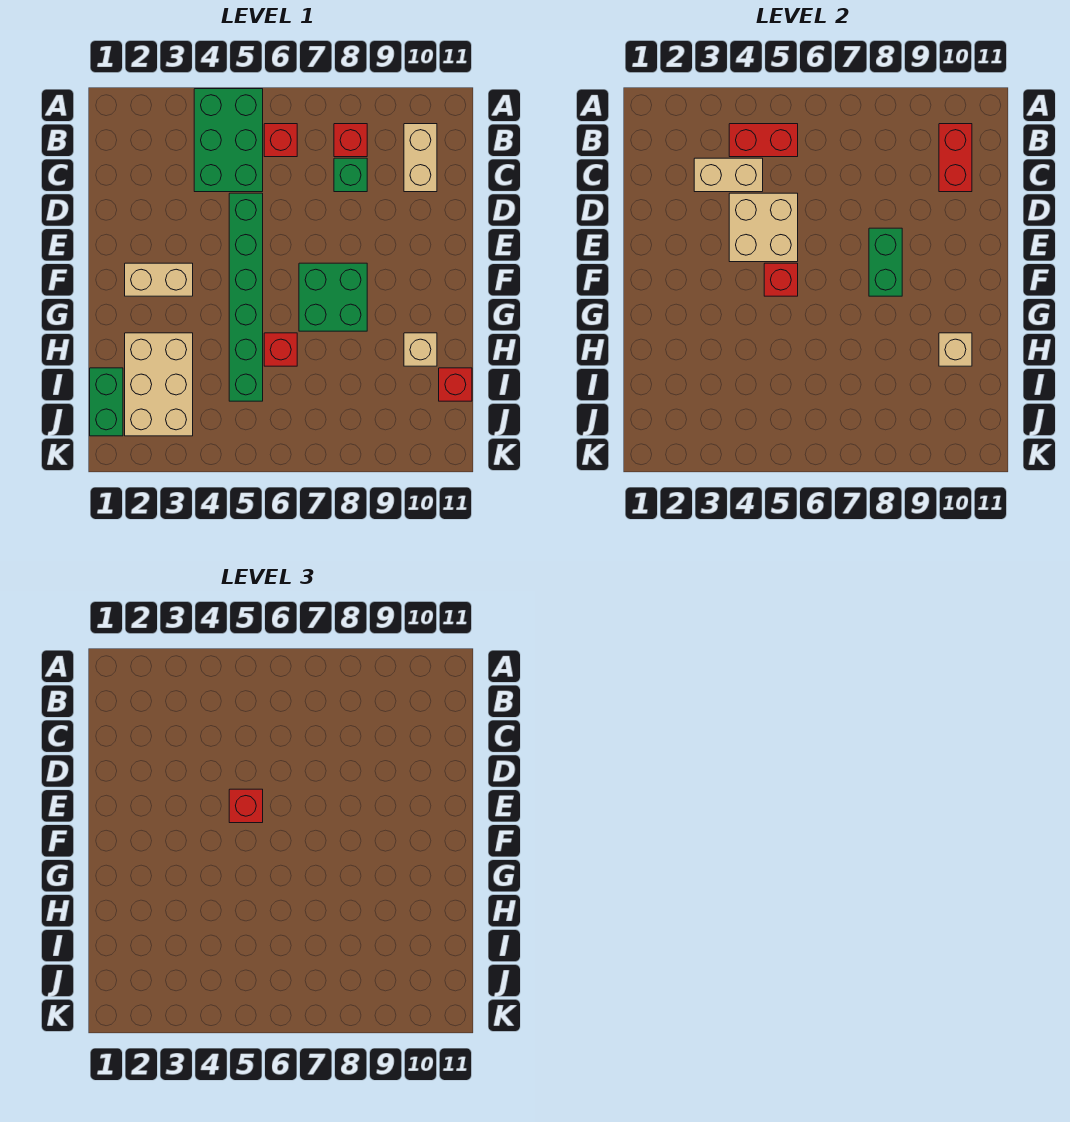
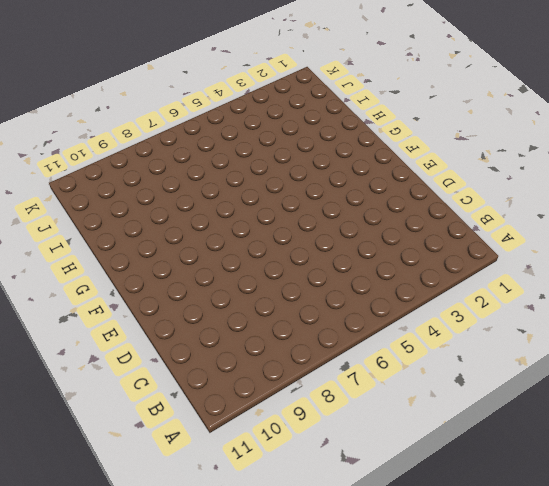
none -> green brick A4:C5 level 1
none -> red brick B6 level 1
none -> red brick B8 level 1

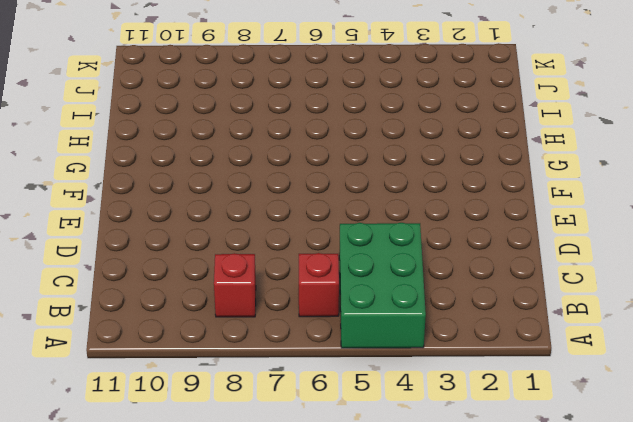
none -> tan brick B10:C10 level 1
none -> green brick C8 level 1
none -> green brick D5:I5 level 1

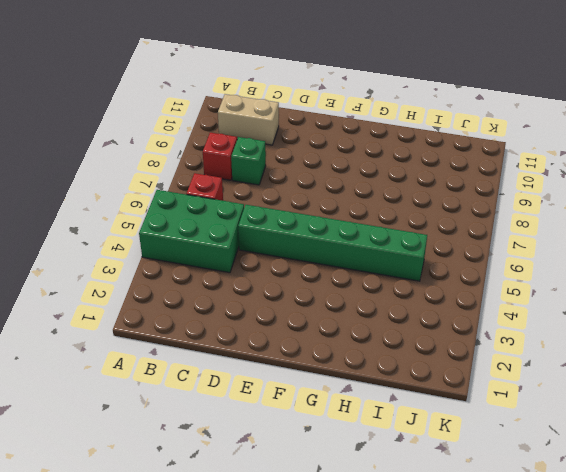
none -> tan brick F2:F3 level 1
none -> green brick F7:G8 level 1
none -> tan brick H2:J3 level 1

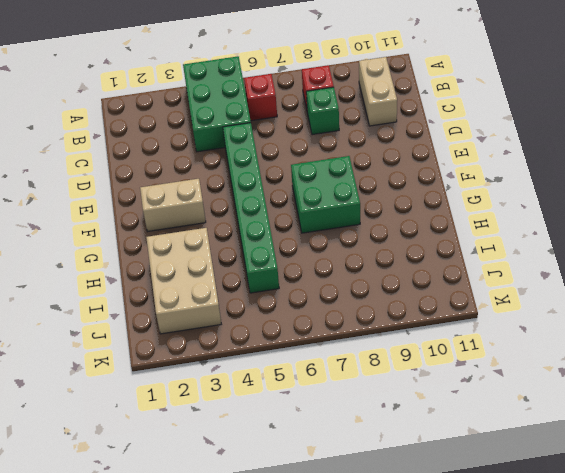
none -> red brick H6 level 1
none -> tan brick H10 level 1
none -> green brick I1:J1 level 1

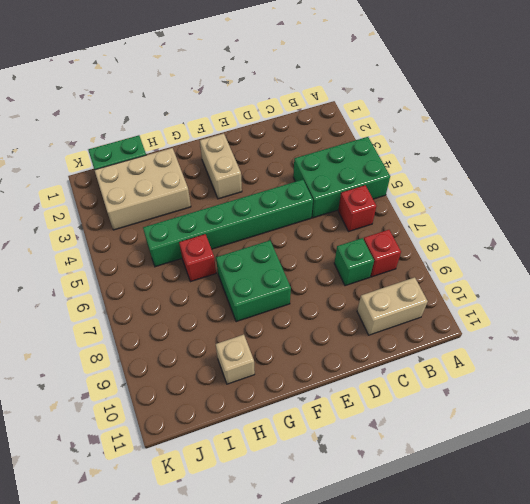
none -> red brick I11 level 1
none -> red brick B4:B5 level 2
none -> red brick B10:C10 level 2

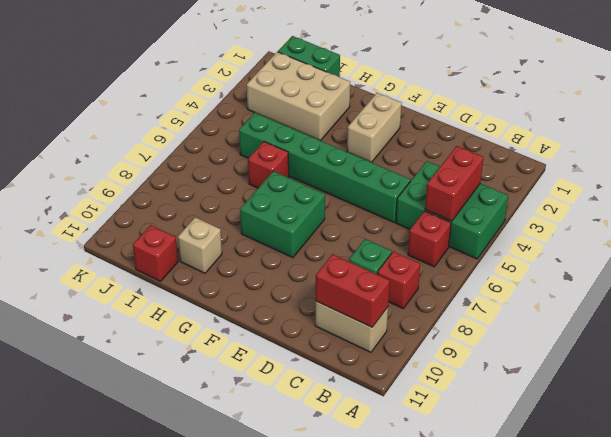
none -> tan brick C3:C4 level 2
none -> tan brick D4:E5 level 2
none -> green brick E8:F8 level 2

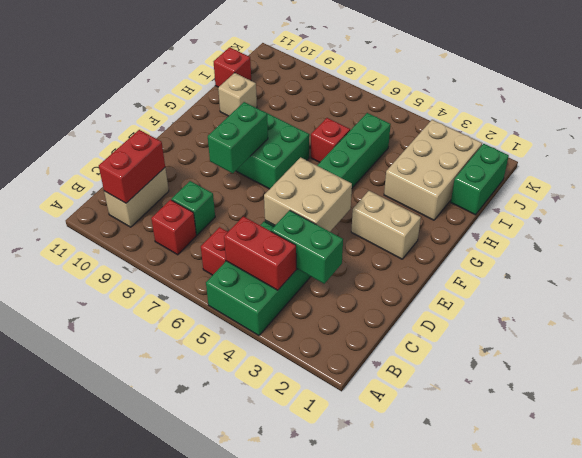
green brick C3:C4 level 2 -> tan brick C3:C4 level 2
none -> red brick F5 level 2
none -> tan brick H10 level 2
none -> red brick E5 level 3

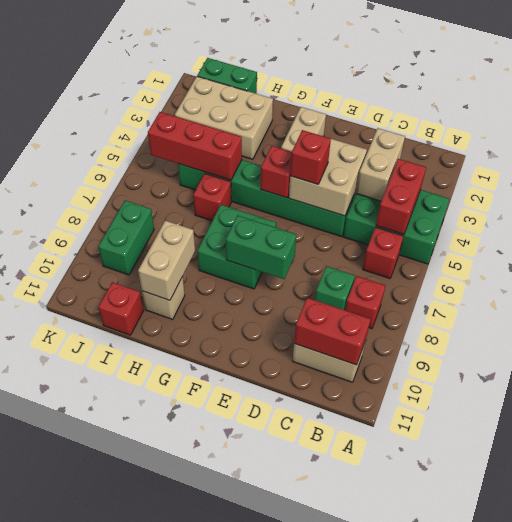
red brick H5:J5 level 2 -> none
tan brick H9:H10 level 2 -> tan brick H10 level 2
green brick J8:J9 level 1 -> none

